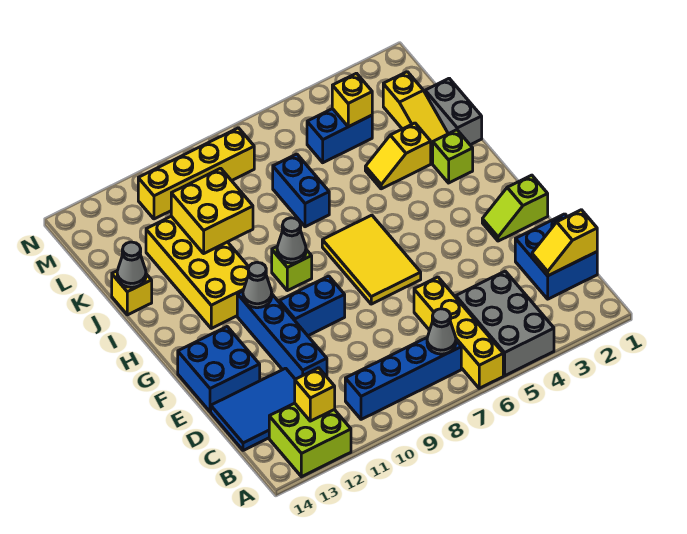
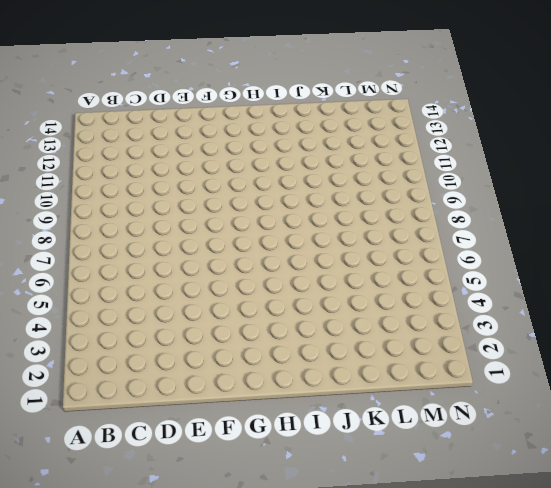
none -> grey brick A4:C5 level 1
none -> yellow brick A6:D6 level 1
none -> lime brick A12:B13 level 1

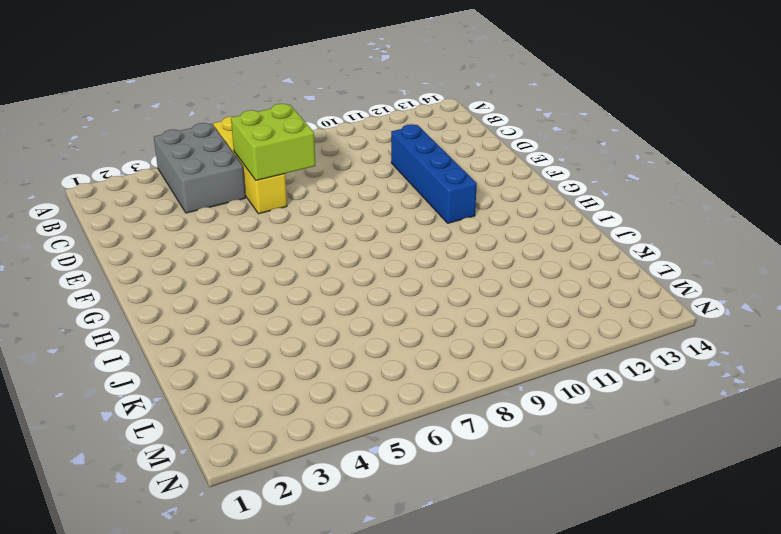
lime brick C6:D7 level 2 -> lime brick A12:B13 level 1
none -> blue brick B7:B10 level 1
none -> blue brick C1:D2 level 1
none -> blue tile C12:D14 level 1

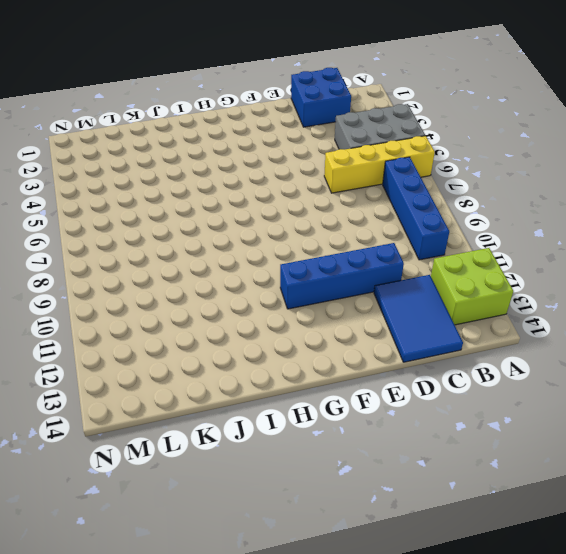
none -> blue brick E13:F14 level 1
none -> lime slope F1:F2 level 1 top 1
none -> yellow tile F6:H7 level 1

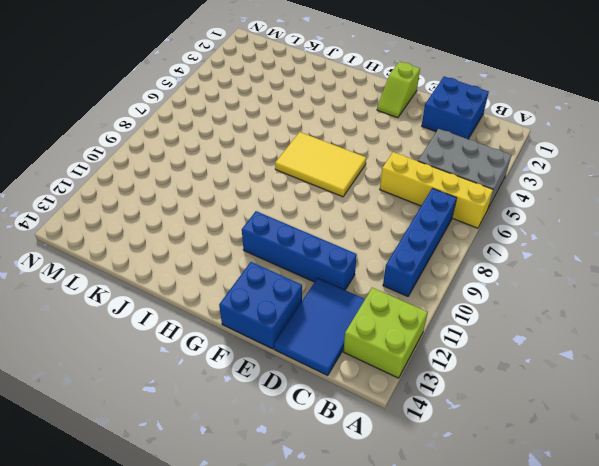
none -> blue brick F9:F10 level 1
none -> lime brick H9 level 1
none -> yellow brick H11:K12 level 1

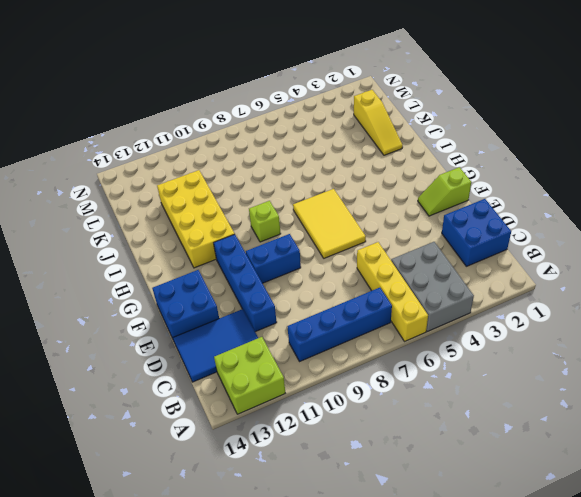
none -> lime brick I2 level 1
none -> grey brick J1:K1 level 1
none -> yellow slope J3:J4 level 1 top 3

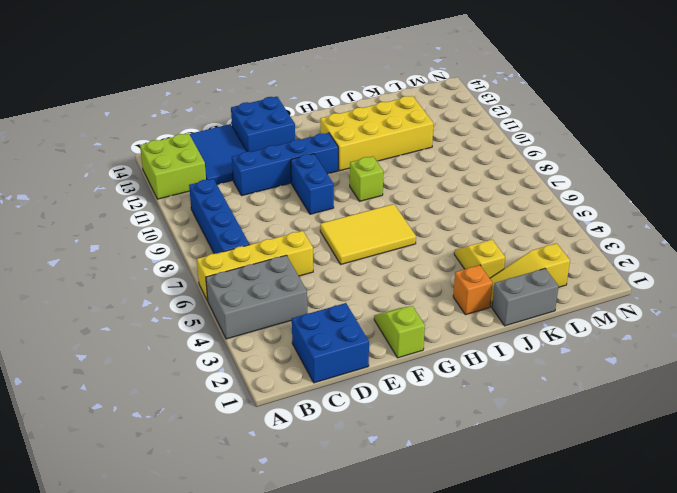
orange brick I2 level 1 -> lime brick I2 level 1
none -> blue brick J7:K7 level 1
none -> yellow brick J14 level 1
none -> blue brick L4:L5 level 1

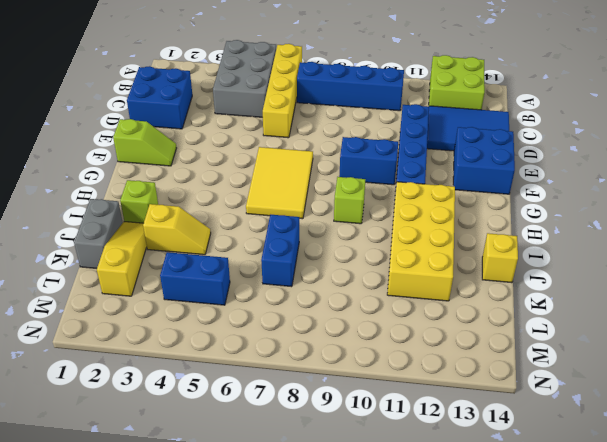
none -> yellow brick M8:M11 level 1
none -> grey cone B7 level 2
none -> yellow brick B12 level 2

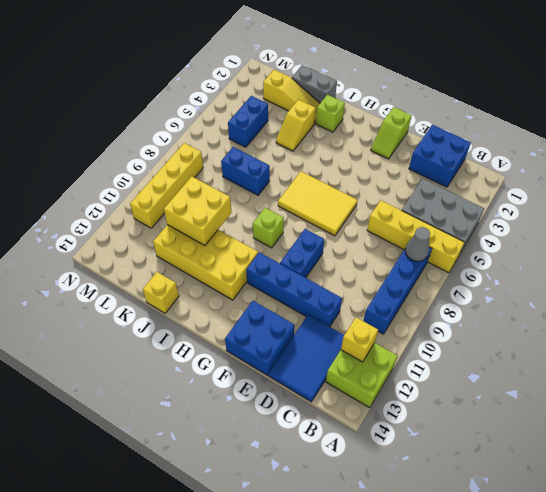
none -> yellow slope C1:C2 level 2 top 1
none -> grey cone G11 level 2
none -> grey cone H9 level 2

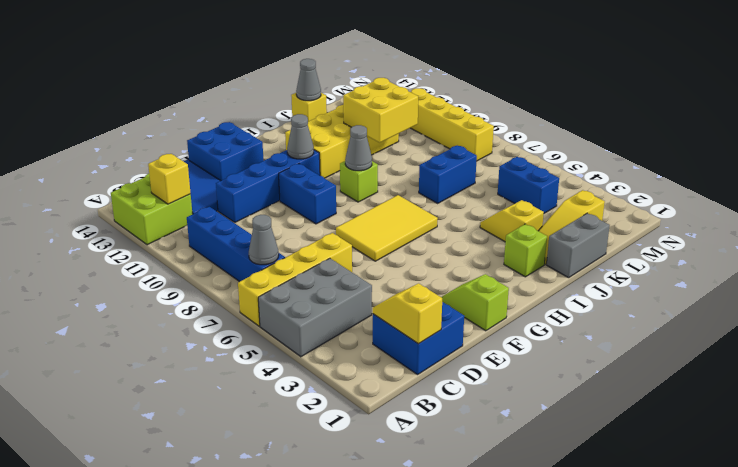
none -> yellow brick L4 level 2

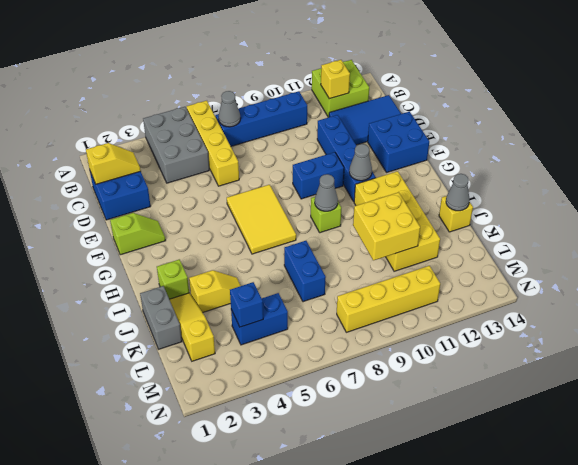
blue brick L4 level 2 -> yellow brick L4 level 2

